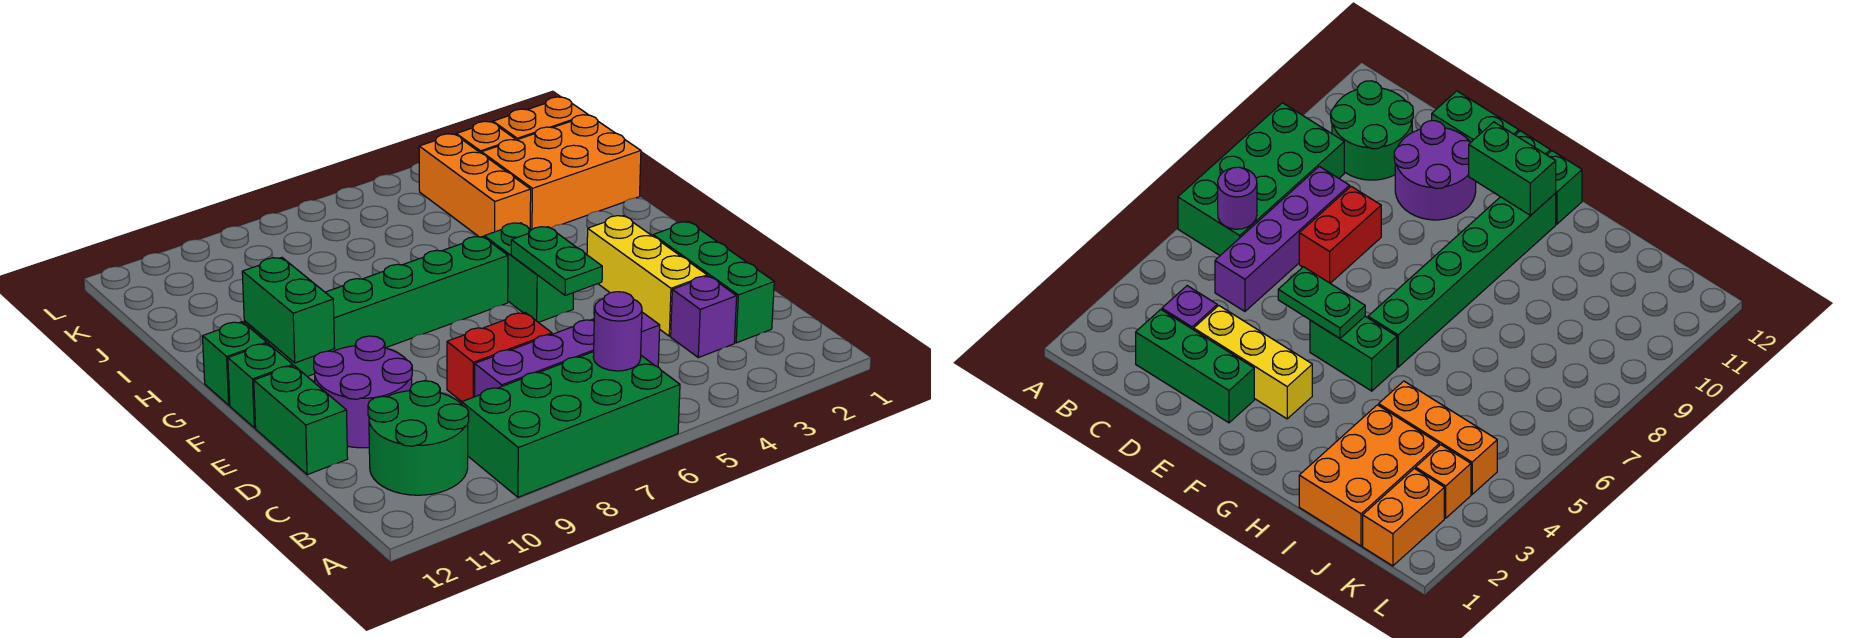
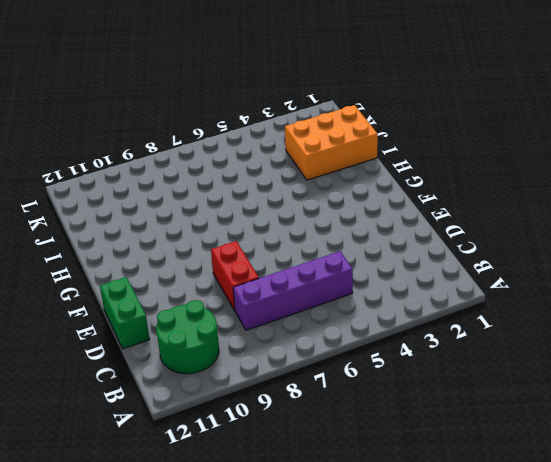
red brick D8:E8 level 1 -> red brick D7:D8 level 1
none -> green brick A6:B9 level 1
none -> green brick C2:E2 level 1
none -> purple brick C3 level 1

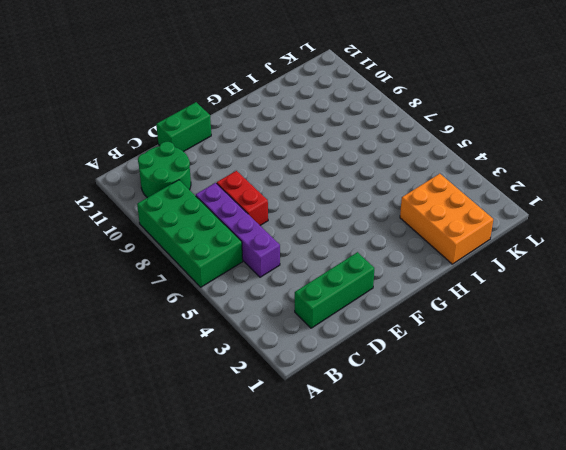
none -> purple brick C3 level 1
none -> yellow brick D3:F3 level 1
none -> purple round brick D10:E11 level 1

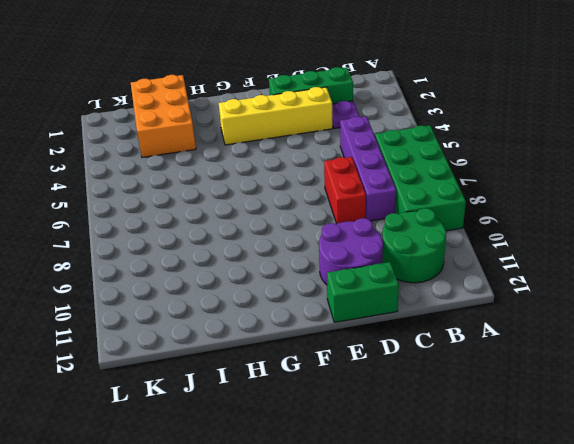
purple plate C3 level 1 -> purple brick C3 level 1
yellow brick D3:G3 level 1 -> yellow brick D3:F3 level 1
none -> green brick F5:G5 level 1
none -> green brick F12 level 1
none -> green brick G6:G11 level 1

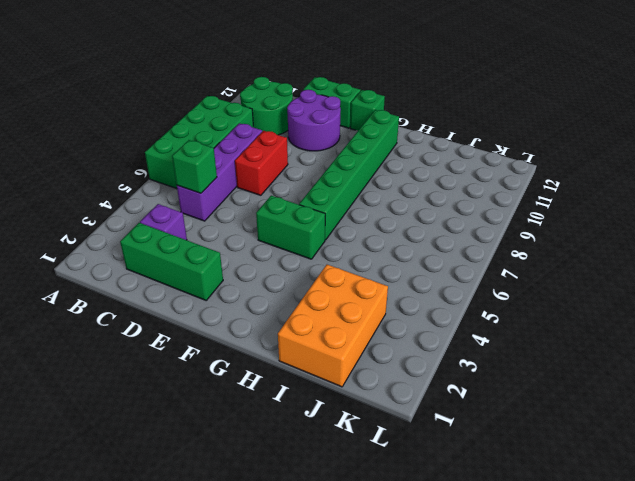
green brick C5 level 2 -> green brick G12 level 1
none -> yellow brick D3:F3 level 1
none -> orange brick I4:K4 level 1
none -> orange brick K1:K2 level 1

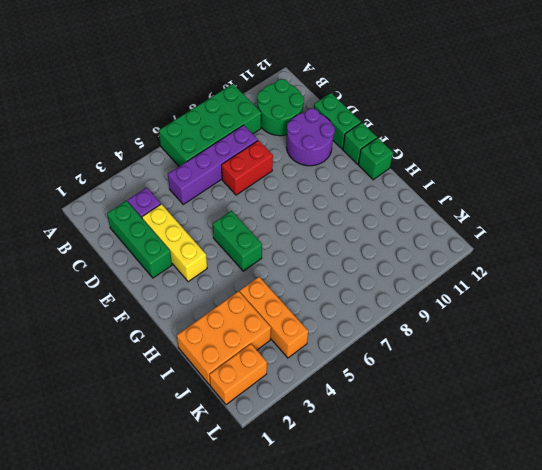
none -> green brick G6:G11 level 1
none -> orange brick K3 level 1
none -> purple round brick B6 level 2

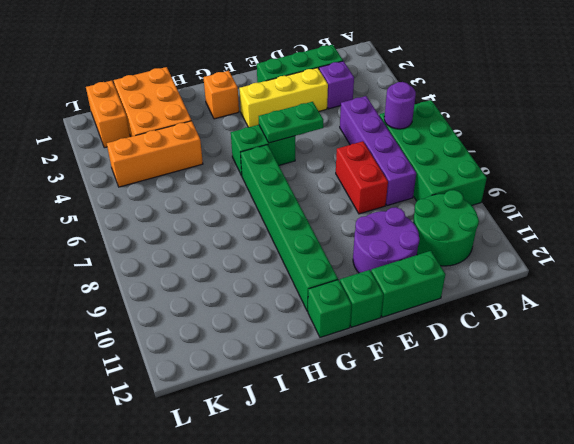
orange brick G2 level 1 -> orange brick K3 level 1
none -> green brick F11:G11 level 2

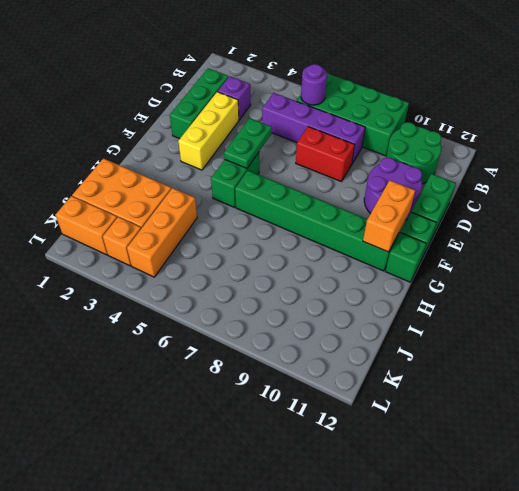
orange brick F11:G11 level 2 -> green brick F11:G11 level 2

